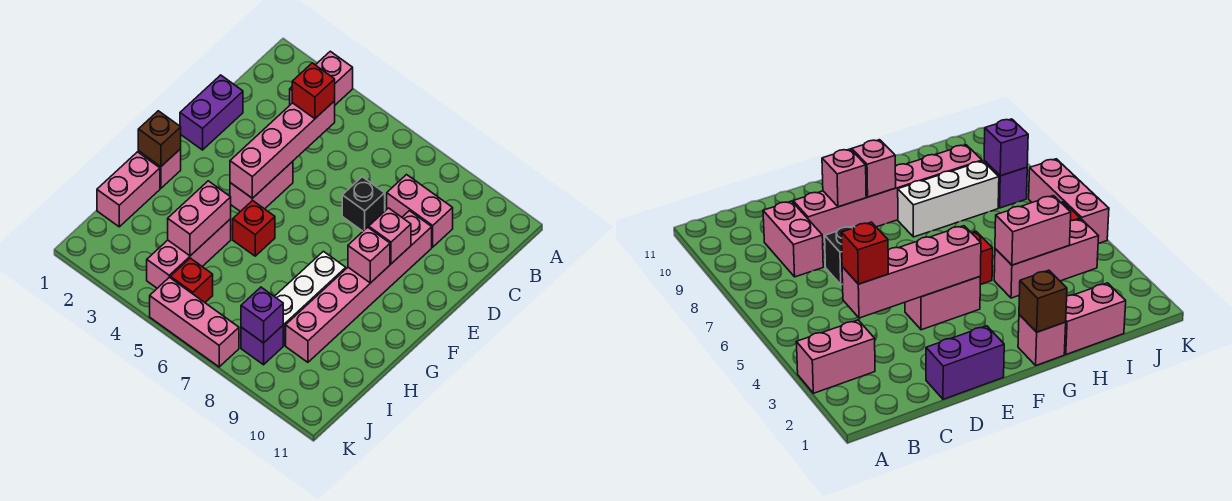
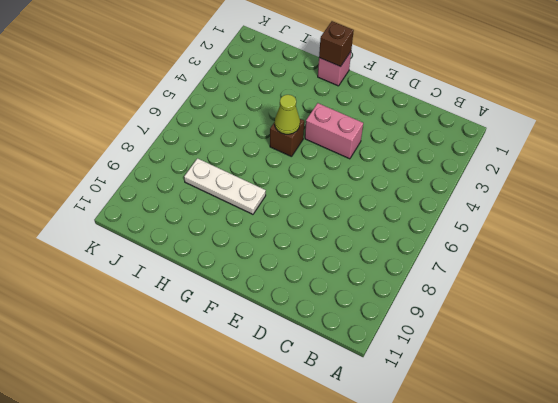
brown brick G5 level 1 -> red brick G5 level 1
lime cone G5 level 2 -> none
white plate G8:I8 level 1 -> white brick G8:I8 level 1
none -> pink brick A3:B3 level 1
none -> pink brick C8:C9 level 1
none -> purple brick D1:E1 level 1

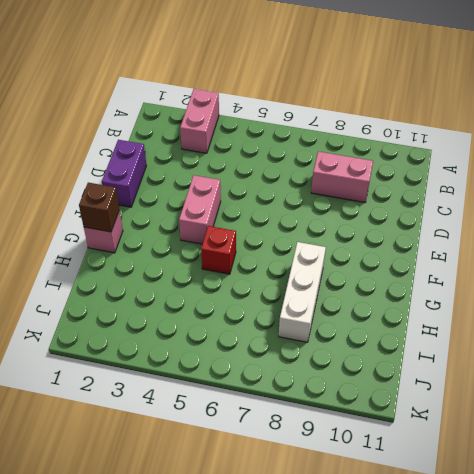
none -> black brick D7 level 1
none -> pink brick D9:I9 level 1
none -> pink brick H1:I1 level 1

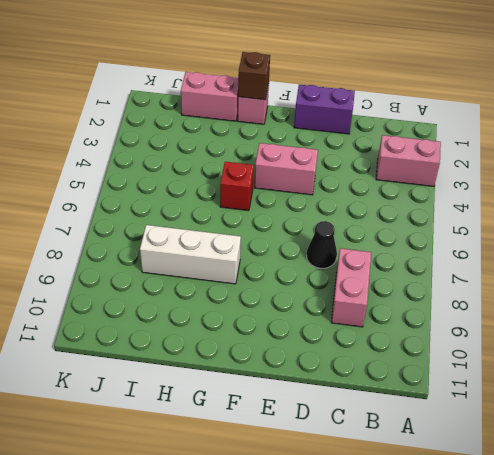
black cone D7 level 1 -> black brick D7 level 1
none -> pink brick D9:I9 level 1
none -> pink brick H4:J4 level 1
none -> red brick J5 level 1

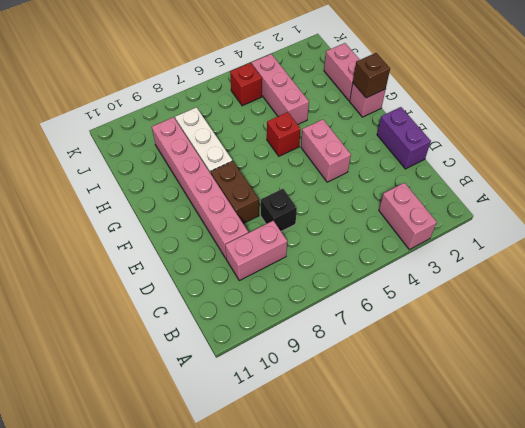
brown brick E8:F8 level 1 -> none
none -> purple brick J8 level 1
none -> pink brick K5:K7 level 1
none -> pink brick C4:F4 level 2

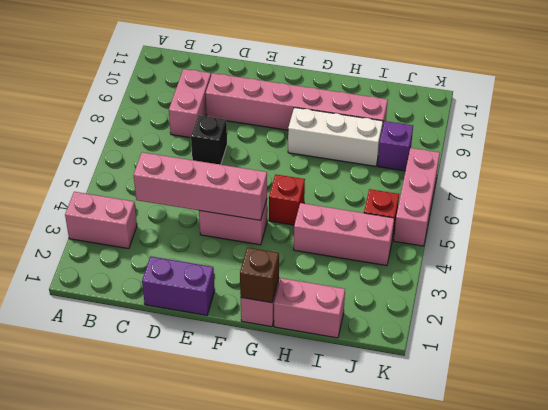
none -> pink brick E9 level 2
none -> pink brick F9 level 2
none -> pink brick H4:I4 level 2

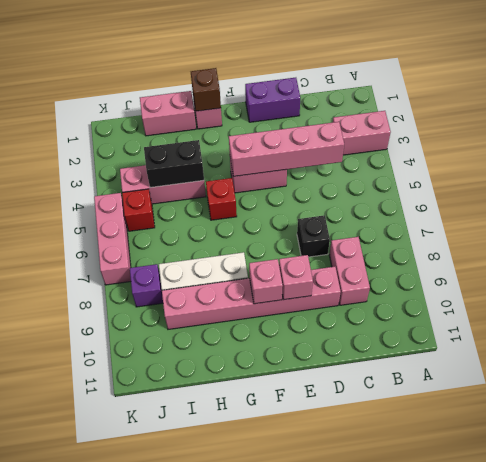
black brick H4:I4 level 2 -> pink brick H4:I4 level 2
none -> purple brick J8 level 2
none -> red brick C4 level 3

